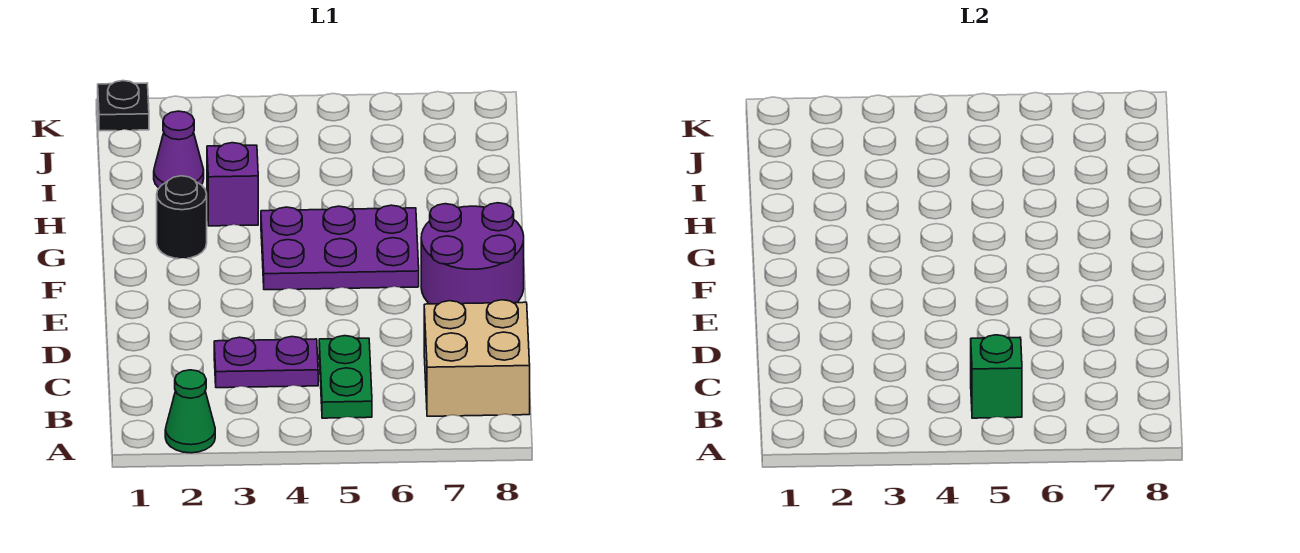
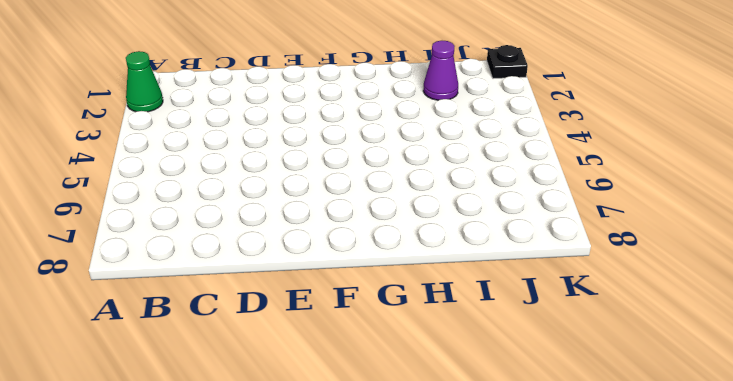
none -> green plate B5:C5 level 1
none -> tan brick B7:C8 level 1

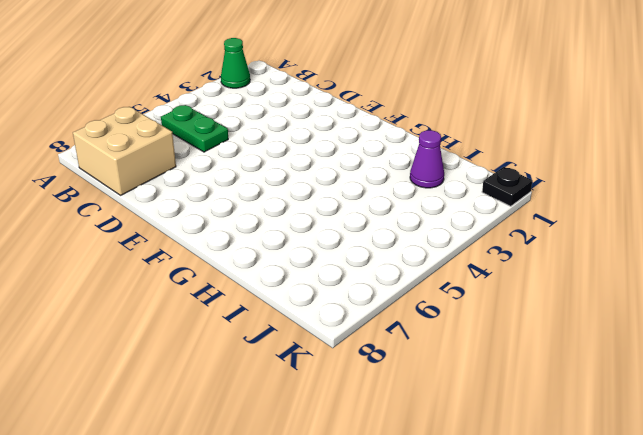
none -> purple plate C3:C4 level 1
none -> purple round brick E7:F8 level 1

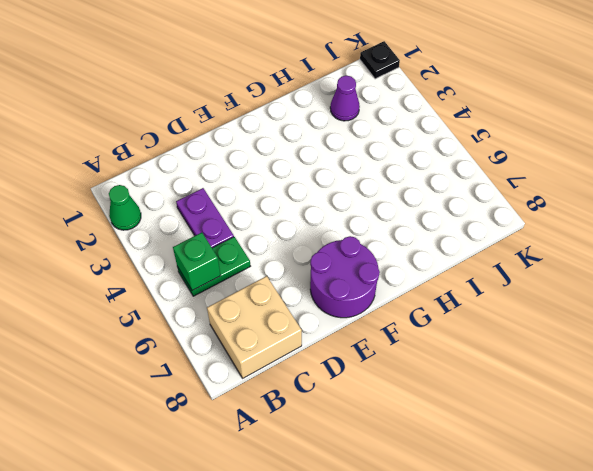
none -> purple plate F4:G6 level 1
none -> black round brick G2 level 1

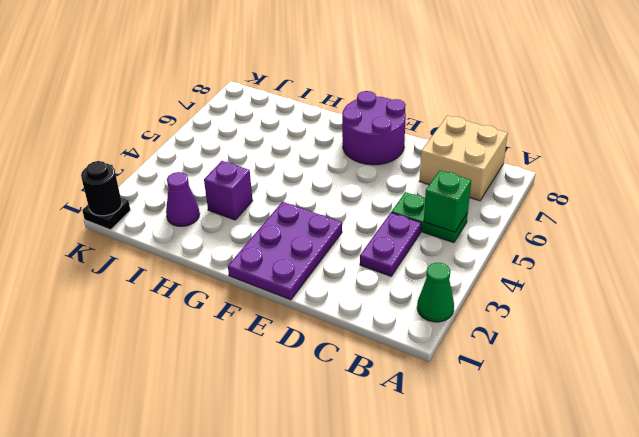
purple plate E1:F3 level 1 -> purple plate F4:G6 level 1
black round brick K1 level 2 -> black round brick G2 level 1

